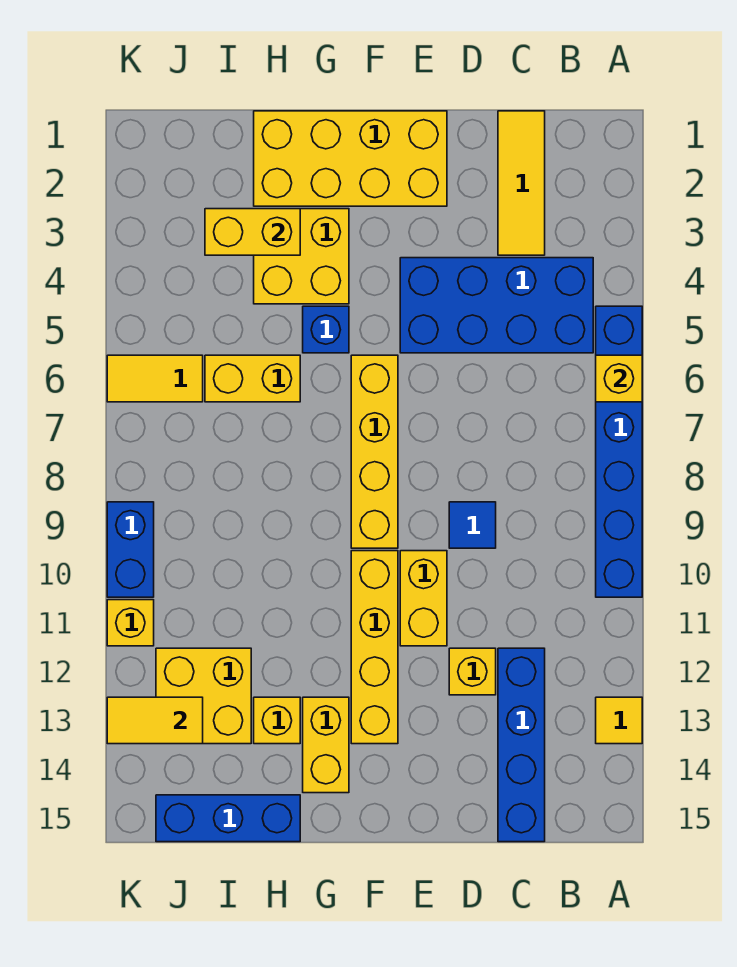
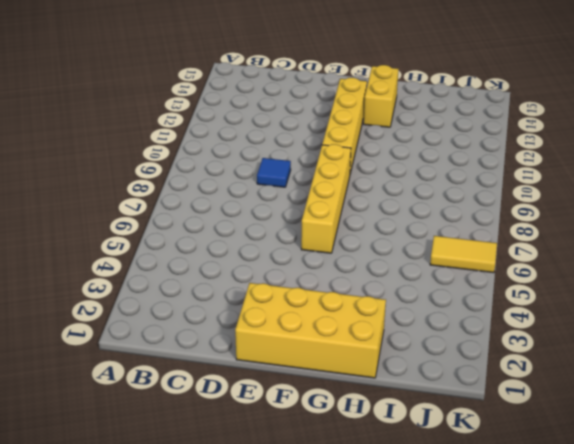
none -> blue brick A5:A10 level 1
none -> yellow tile A13 level 1
none -> blue brick B4:E5 level 1

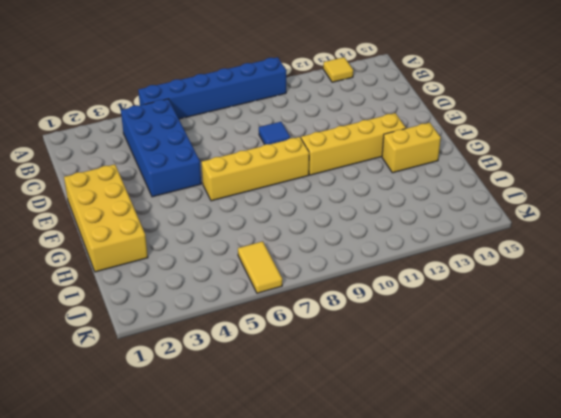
none -> yellow tile C1:C3 level 1
none -> blue brick C12:C15 level 1
none -> yellow brick D12 level 1

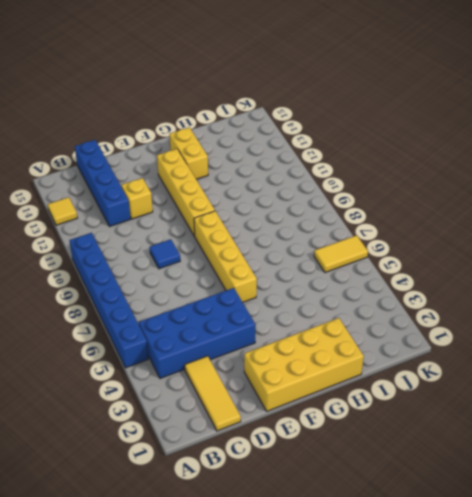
none -> yellow brick E10:E11 level 1
none -> yellow brick G3:H4 level 1
none -> blue brick G5 level 1

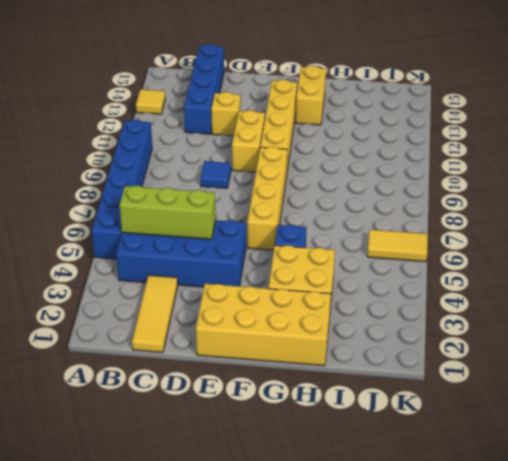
lime brick B5:D5 level 2 -> none
none -> yellow brick H6:I6 level 1
none -> yellow brick H13 level 1
none -> blue brick H15:J15 level 1

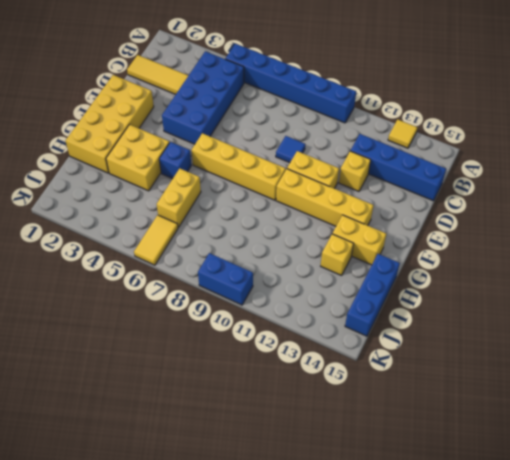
none -> yellow brick I12:J13 level 1
none -> yellow brick K11 level 1
none -> yellow brick A6 level 2

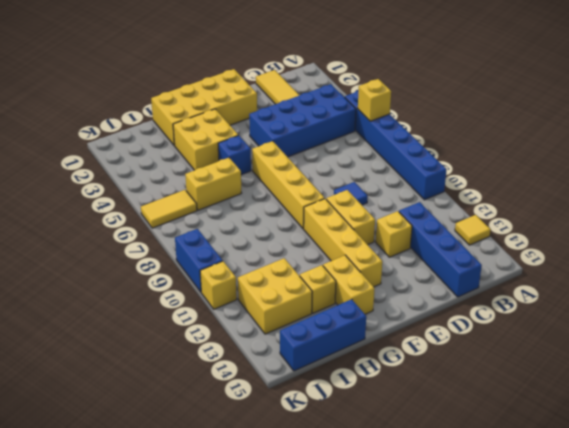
none -> yellow brick H3:I3 level 2
none -> yellow tile J13:K13 level 2

